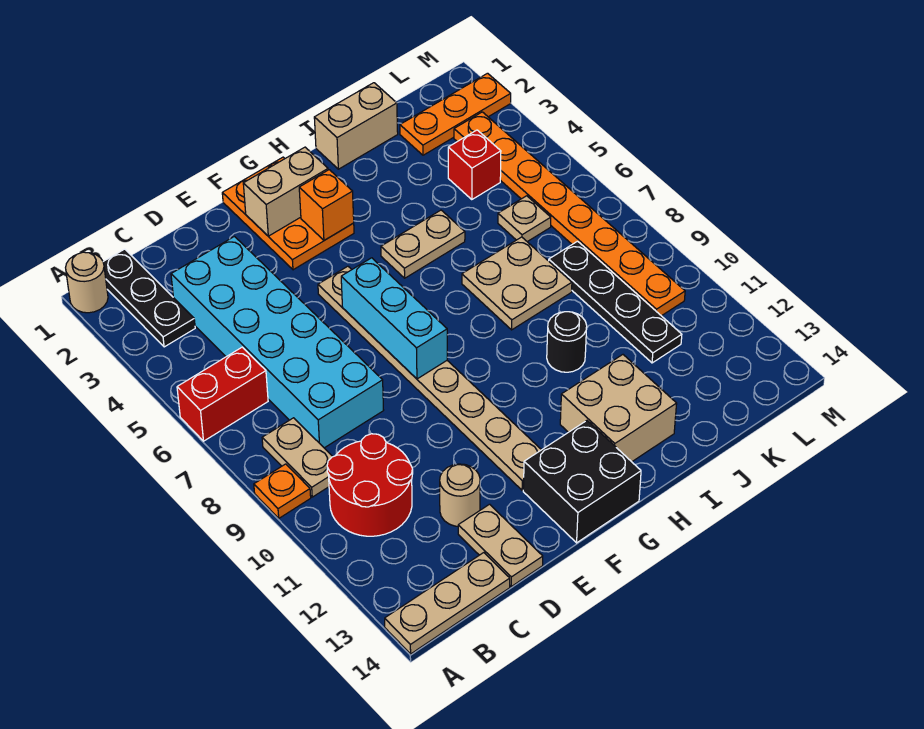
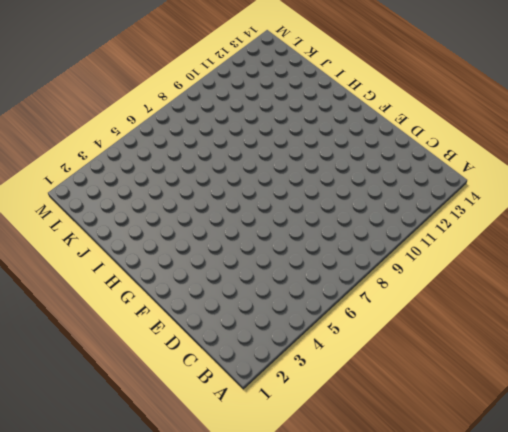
none -> tan round brick A1 level 1
none -> red brick A6:B6 level 1
none -> orange plate A9 level 1

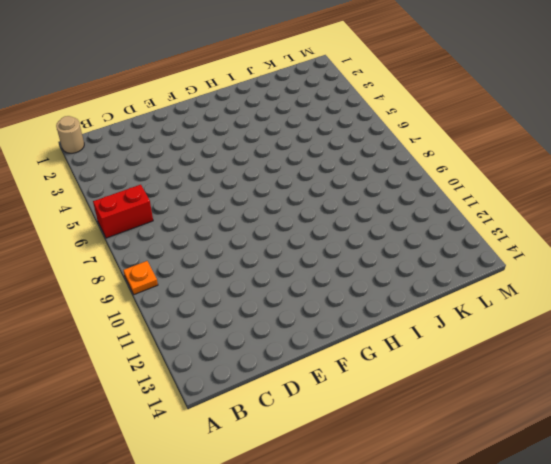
none -> tan plate A14:C14 level 1
none -> black plate B1:B3 level 1
none -> tan plate B8:B9 level 1

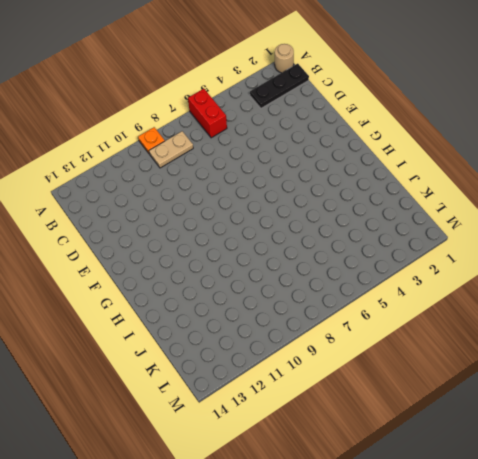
none -> tan plate A14:C14 level 1
none -> red round brick B10:C11 level 1
none -> cyan brick C3:D8 level 1

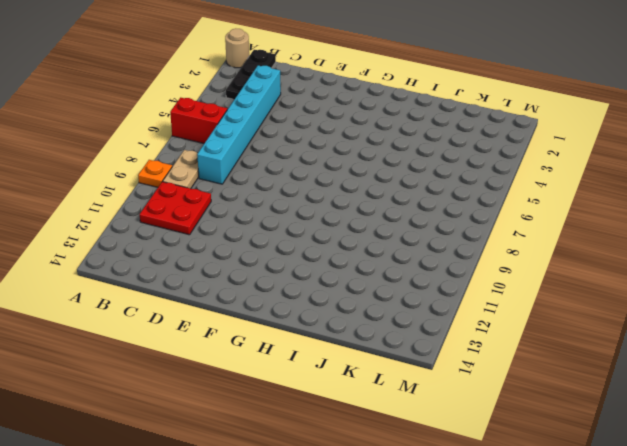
red plate B10:C11 level 1 -> red round brick B10:C11 level 1
cyan brick C3:C8 level 1 -> cyan brick C3:D8 level 1
none -> tan plate A14:C14 level 1
none -> tan round brick D12 level 1
none -> tan plate D13:D14 level 1

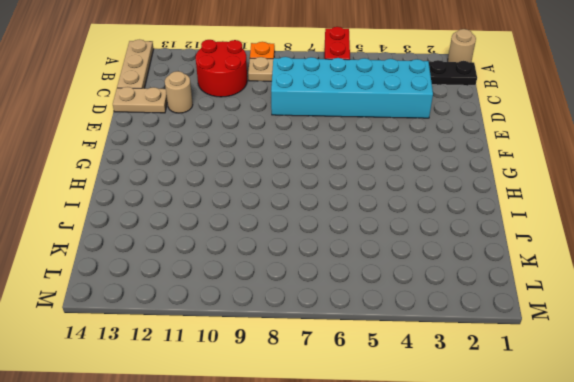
none -> orange plate F1:G3 level 1
none -> tan plate F5:F12 level 1
none -> black brick F13:G14 level 1

